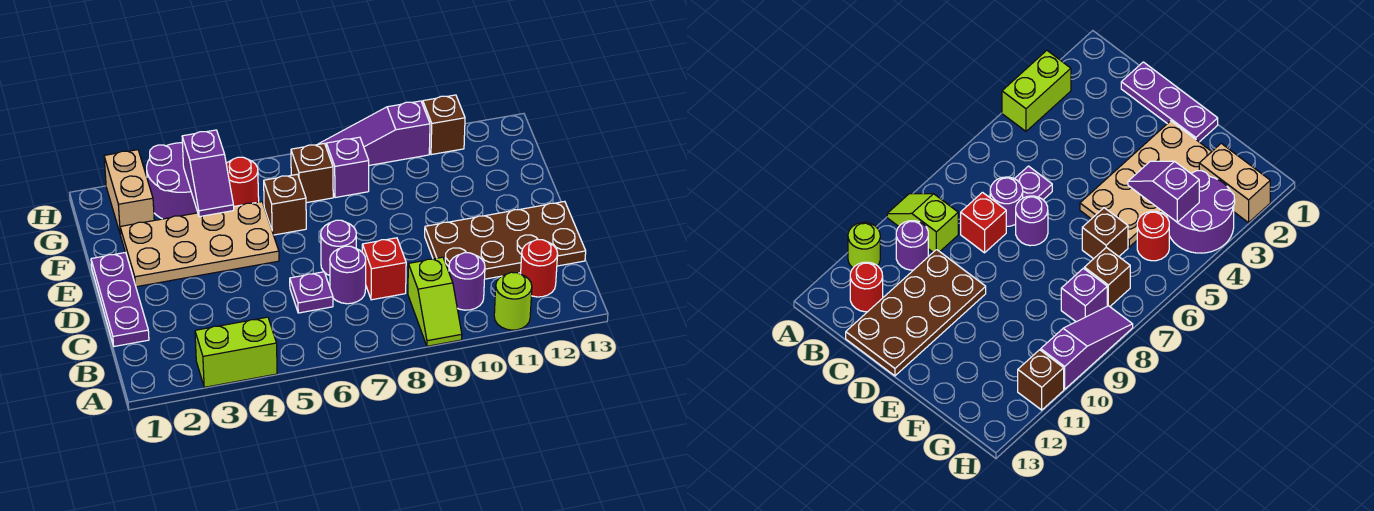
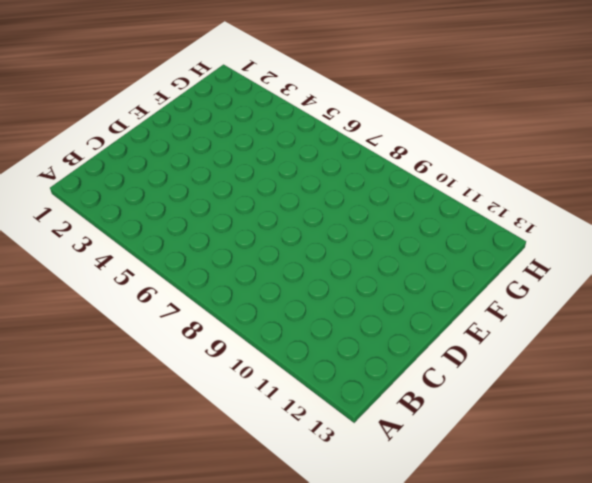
none -> lime brick A3:A4 level 1
none -> lime slope A9:B9 level 1 top B
none -> lime round brick A11 level 1

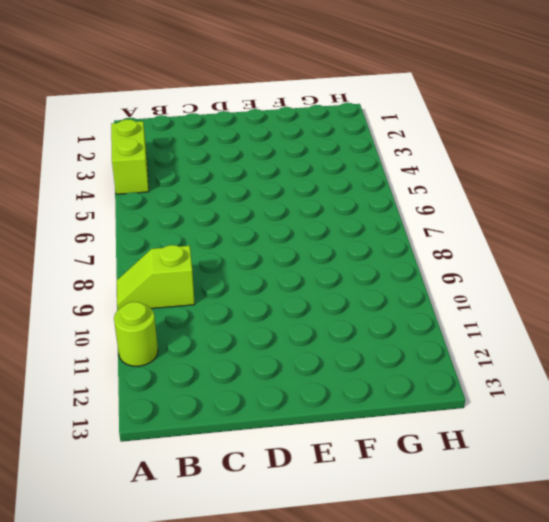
none -> purple round brick B10 level 1
none -> red round brick B12 level 1
none -> purple plate C1:E1 level 1

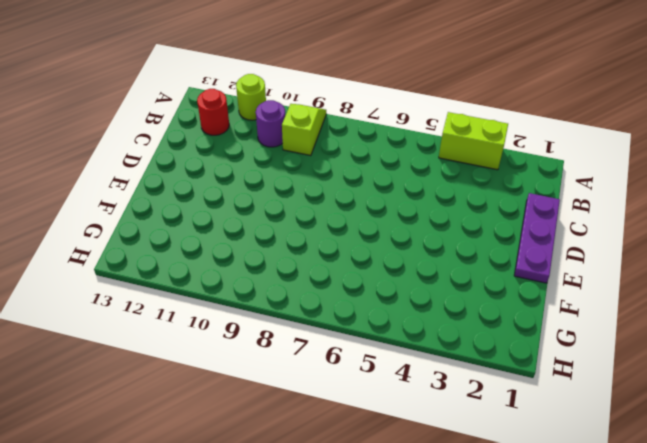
none -> purple plate C6 level 1
none -> purple round brick C7 level 1
none -> red brick C8 level 1

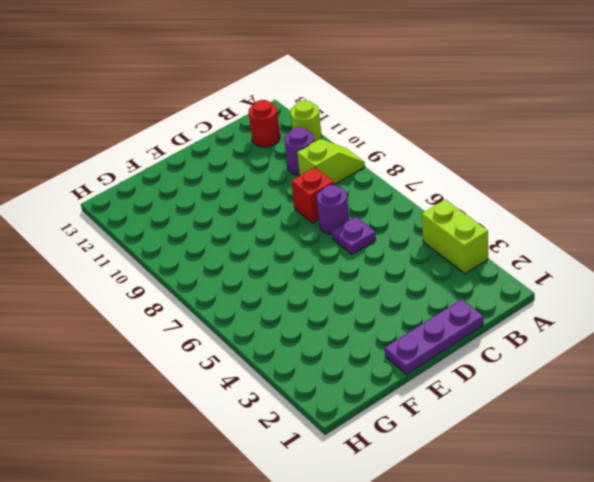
none -> brown plate C10:D13 level 1
none -> purple round brick D7 level 1
none -> tan plate E2:F5 level 1

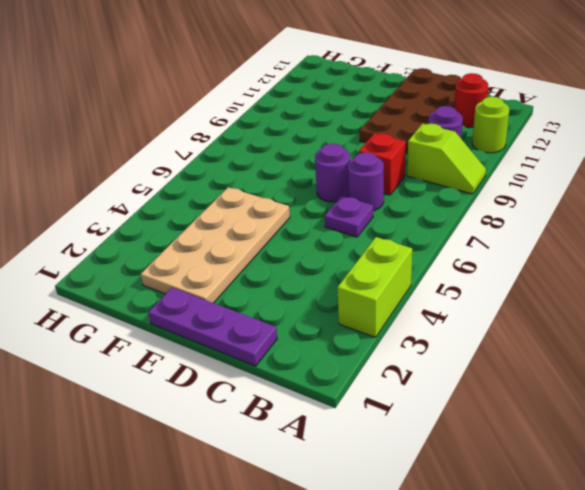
none -> brown brick F6 level 1
none -> tan brick G2:H2 level 1
none -> purple round brick G3:H4 level 1

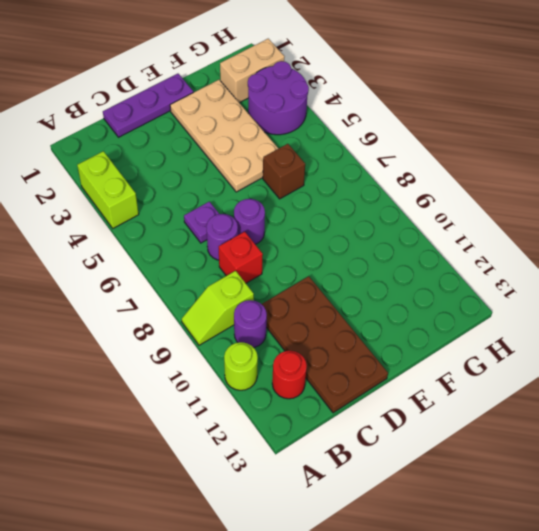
none -> red round brick G5 level 1
none -> brown brick G7 level 1
none -> purple brick G8 level 1

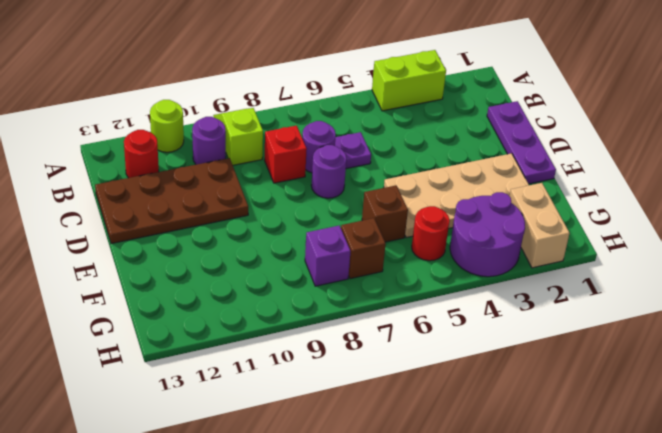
none -> purple slope H8:H10 level 1 top 10
none -> brown brick H11 level 1
none -> purple slope F4:G4 level 2 top G

